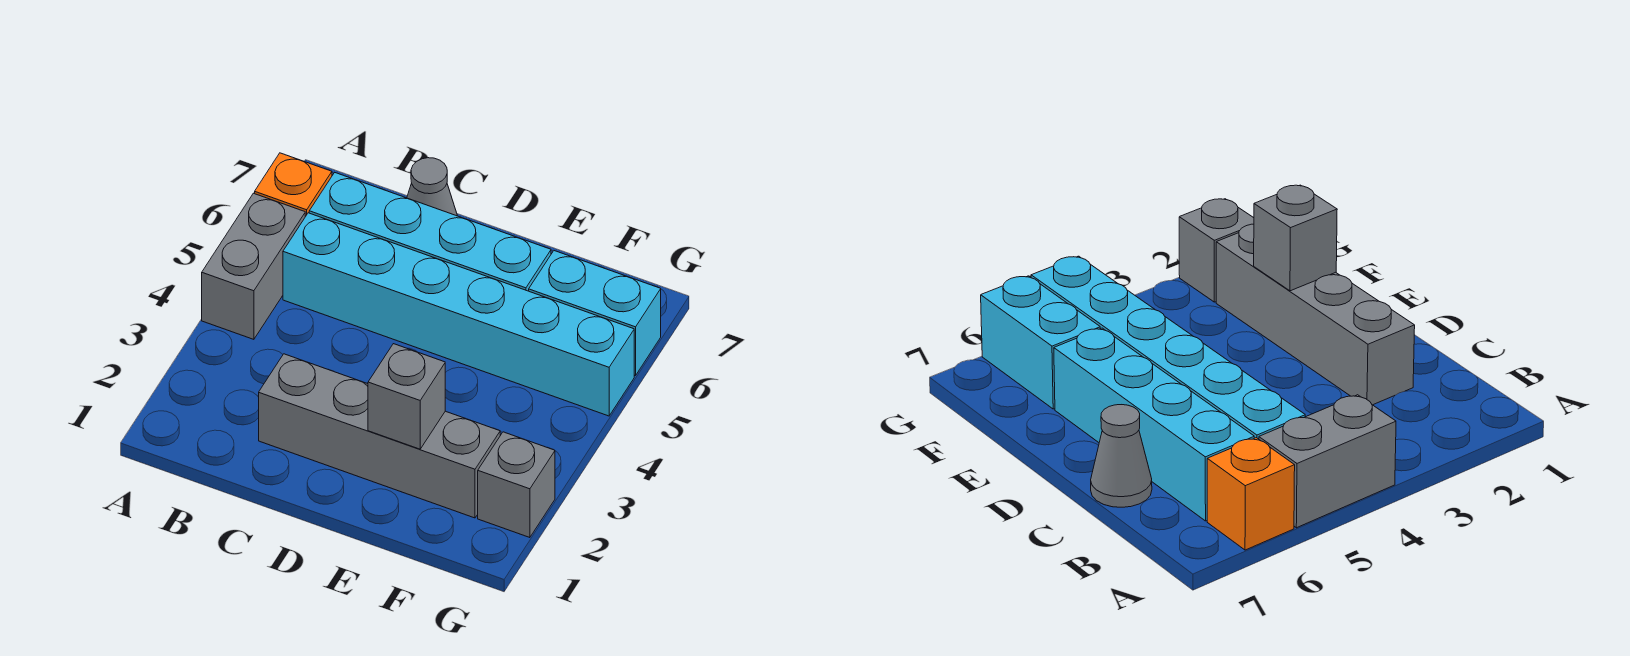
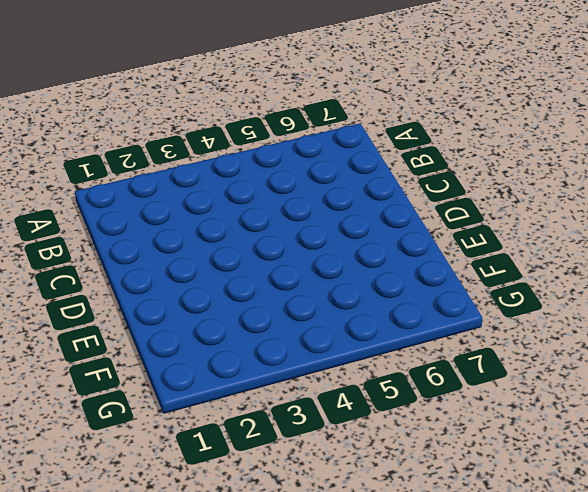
none -> grey brick A4:A5 level 1
none -> orange brick A6 level 1

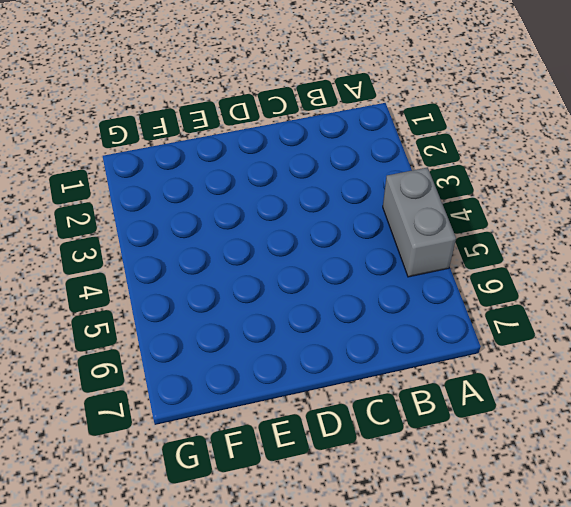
none -> orange brick A6 level 1
none -> cyan brick B5:G5 level 1

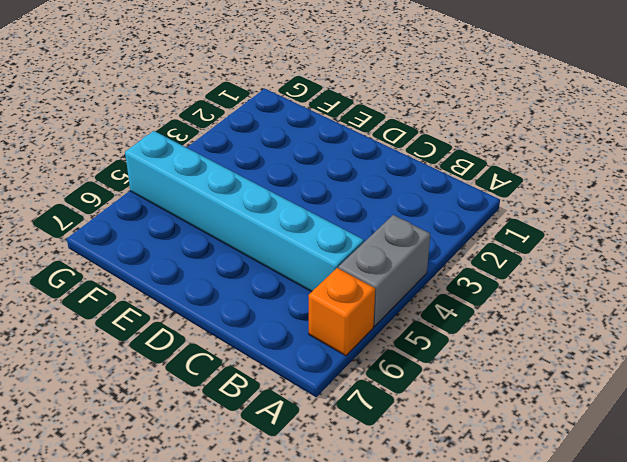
none -> cyan brick B6:E6 level 1
none -> grey brick C2:F2 level 1

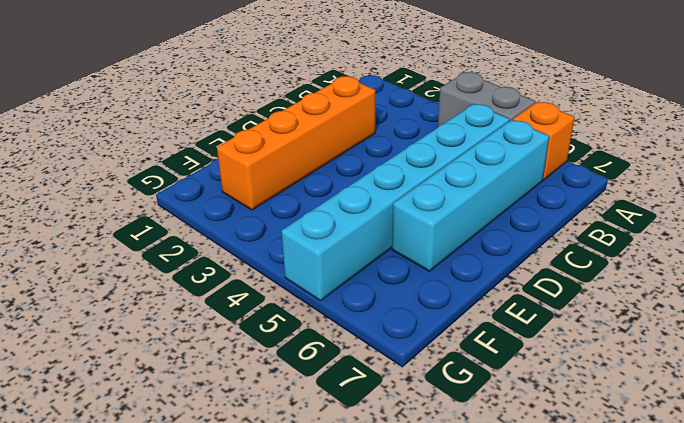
orange brick C2:F2 level 1 -> grey brick C2:F2 level 1
none -> grey cone C7 level 1
none -> cyan brick F6:G6 level 1

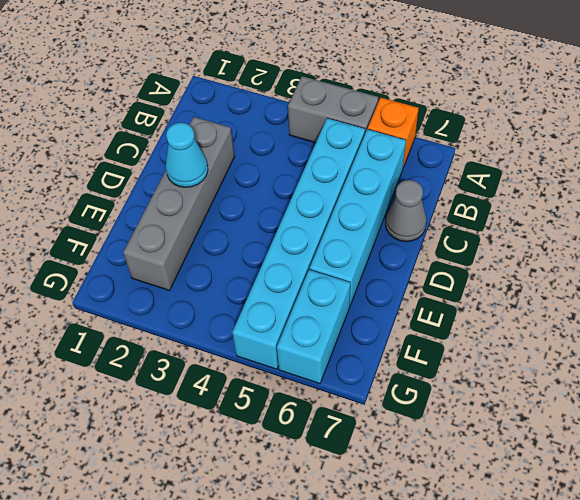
cyan cone D2 level 2 -> none
none -> grey brick G2 level 1
none -> grey brick E2 level 2

